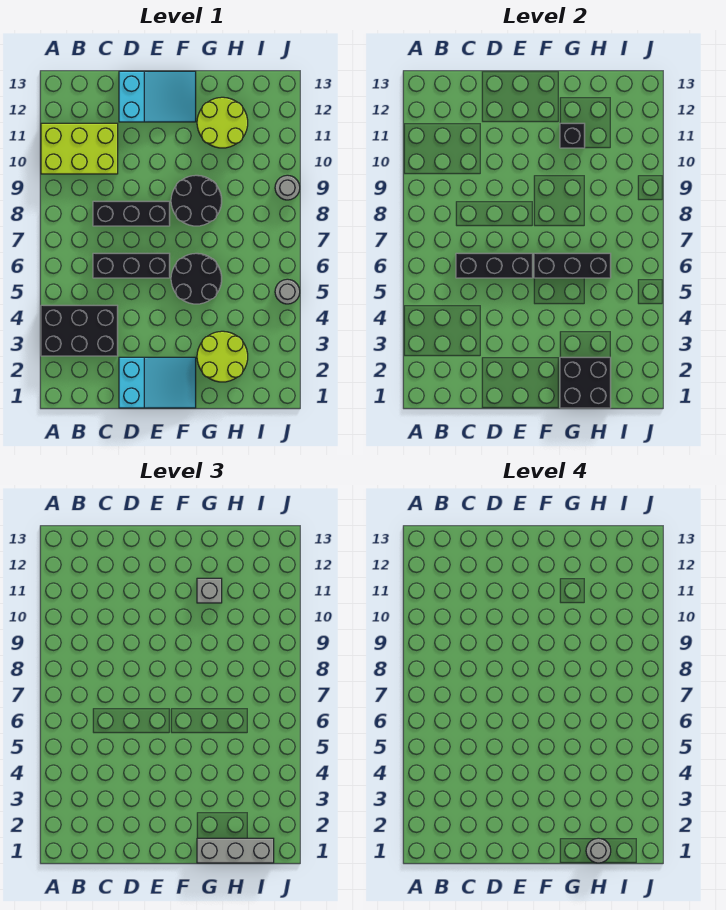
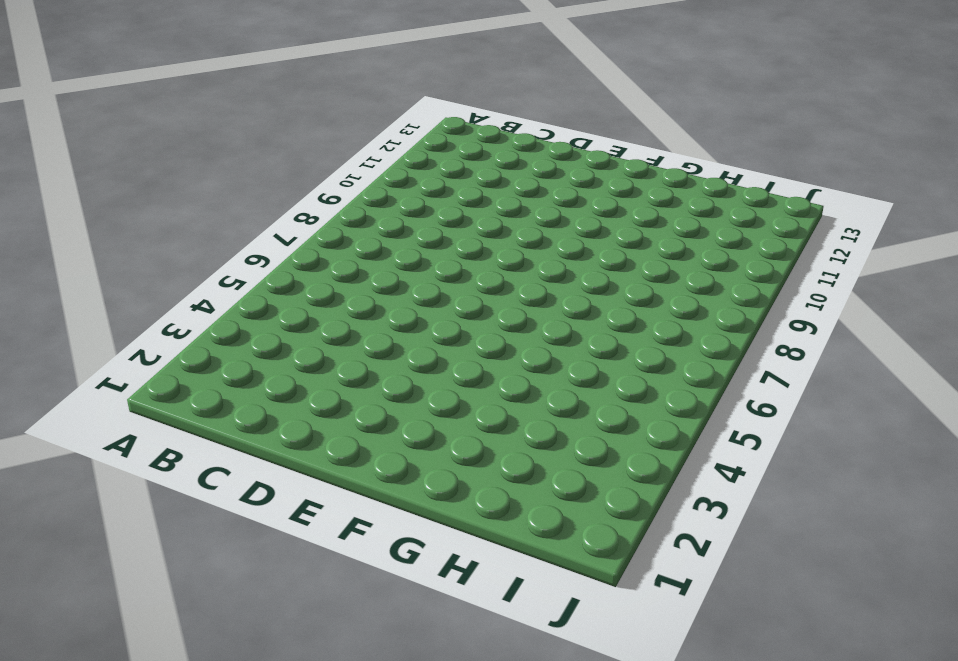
none -> black brick A3:C4 level 1
none -> lime brick A10:C11 level 1
none -> black brick C6:E6 level 1

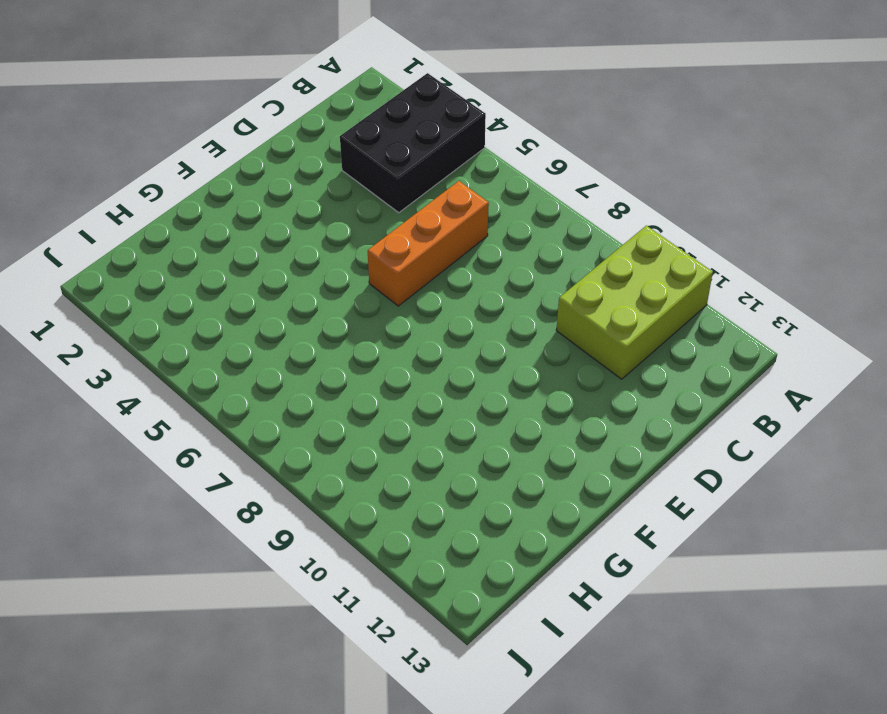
orange brick C6:E6 level 1 -> black brick C6:E6 level 1
none -> black brick C8:E8 level 1
none -> cyan slope D1:F2 level 1 top D
none -> cyan slope D12:F13 level 1 top D

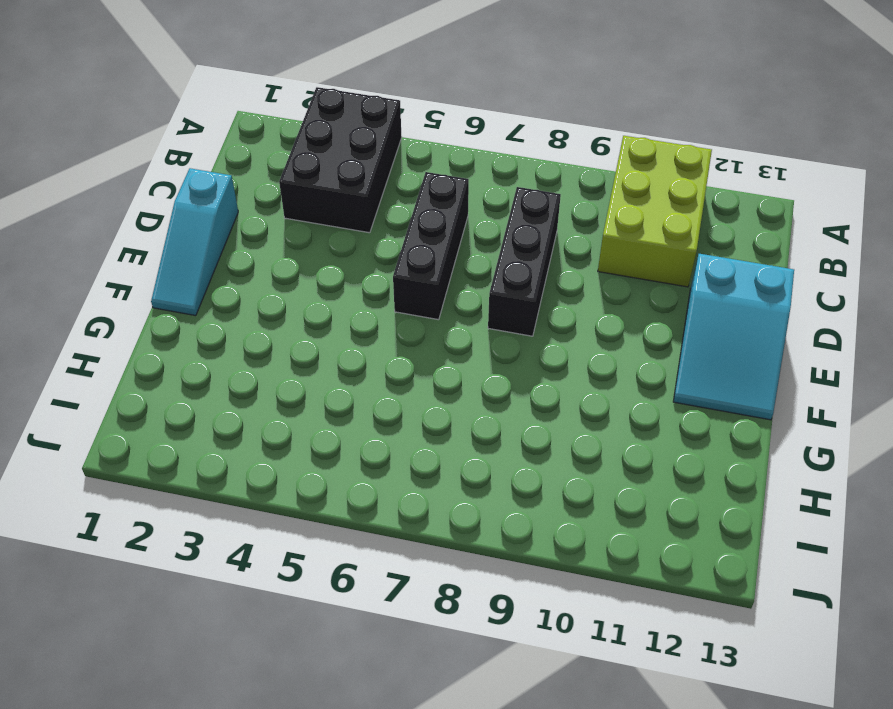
cyan slope D1:F1 level 1 top D -> cyan slope D1:F2 level 1 top D
none -> black round brick F5:G6 level 1
none -> black round brick F8:G9 level 1
none -> lime round brick G2:H3 level 1

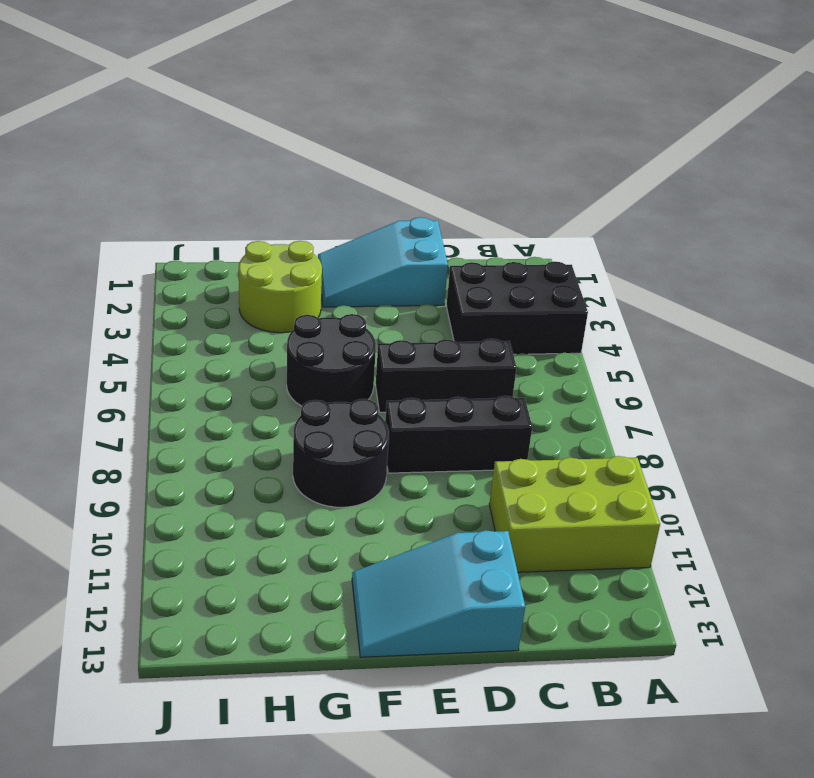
none -> lime round brick G11:H12 level 1
none -> grey round brick J5 level 1
none -> grey round brick J9 level 1

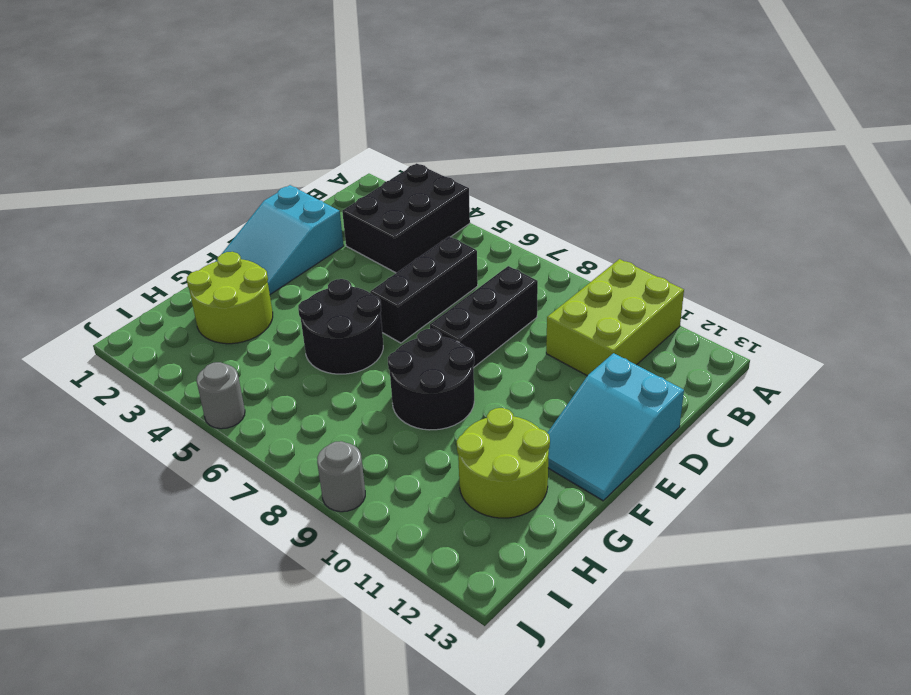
none -> black brick C6:E6 level 2
none -> black brick F6:H6 level 2
none -> black brick G1:H2 level 2

